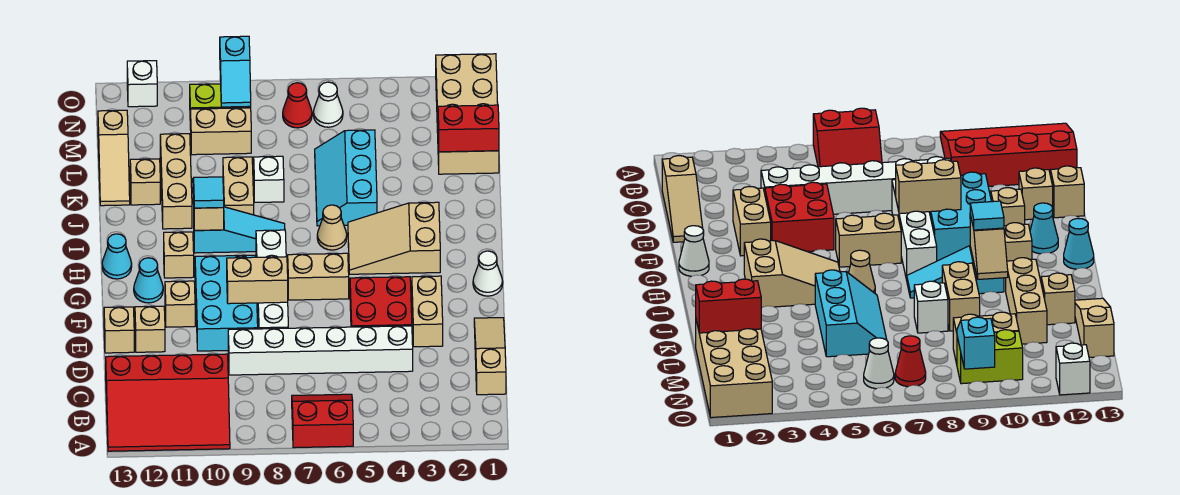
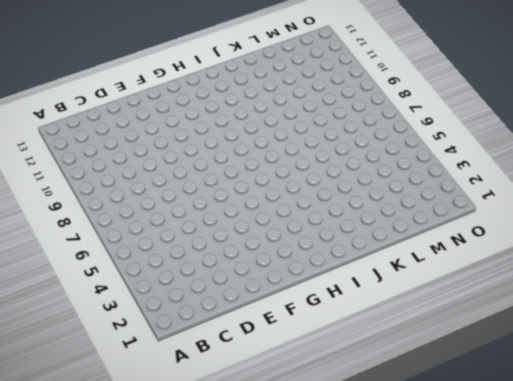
none -> red slope A6:B7 level 1 top A
none -> red slope A10:C13 level 1 top C
none -> tan slope C1:E1 level 1 top C
none -> white brick D4:D9 level 1

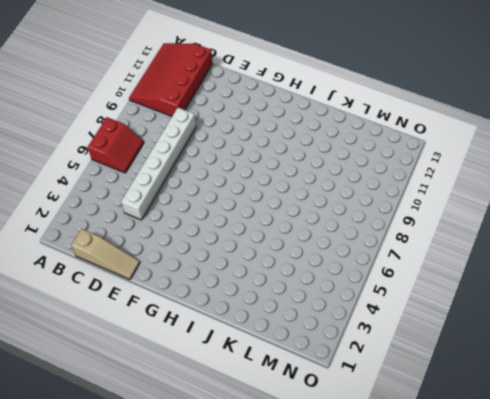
none -> tan brick E3:F3 level 1
none -> red brick E4:F5 level 1
none -> white brick E8:H8 level 1
none -> cyan brick E9:G10 level 1

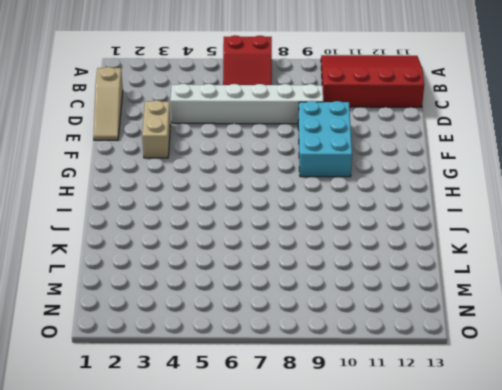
none -> red brick E4:F5 level 1
none -> white brick E8:H8 level 1
none -> tan brick E12 level 1
none -> tan brick E13 level 1

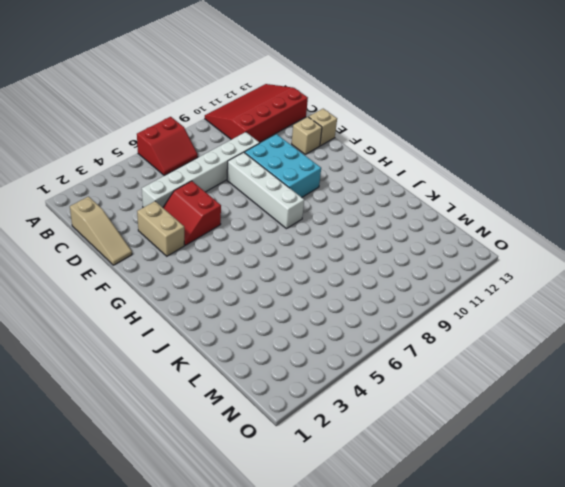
red slope E4:F5 level 1 top 5 -> red brick E4:F5 level 1
none -> tan brick F11 level 1
none -> white cone G1 level 1
none -> tan brick G6:G7 level 1
none -> cyan cone G12 level 1

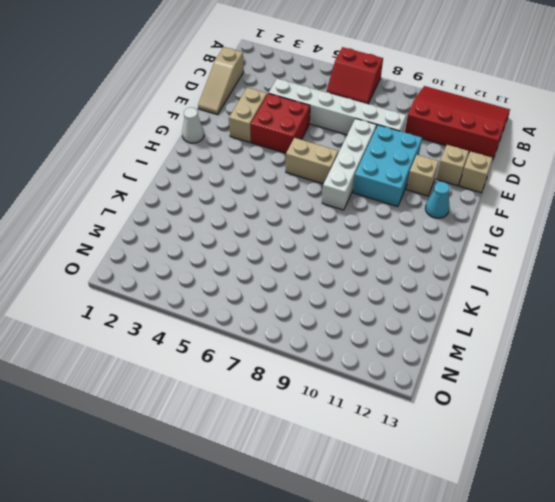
none -> tan slope H3:I5 level 1 top 3
none -> tan brick H11 level 1
none -> cyan cone H13 level 1
none -> tan cone I6 level 1

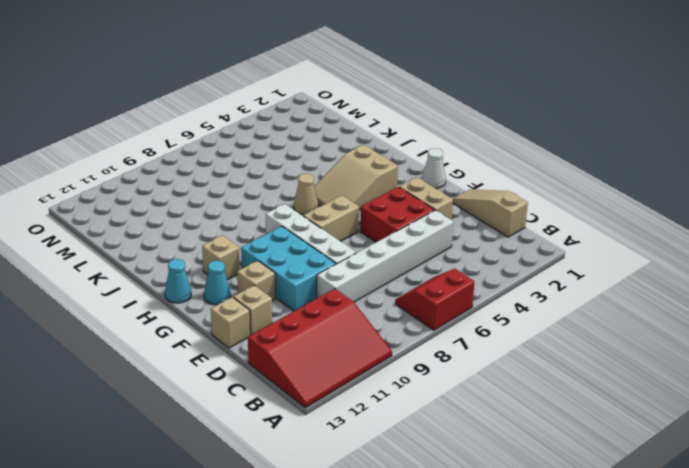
none -> cyan slope I8:I10 level 1 top 10
none -> cyan slope J5:L6 level 1 top 5
none -> tan brick J9:K9 level 1
none -> tan brick J11:L11 level 1

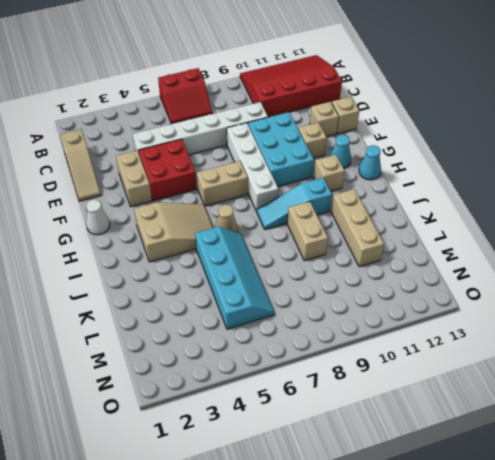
cyan slope J5:M6 level 1 top 5 -> cyan slope J5:L6 level 1 top 5
none -> white brick K8 level 1
none -> tan brick K12 level 1
none -> tan slope K13:M13 level 1 top M
none -> tan brick L1:O2 level 1

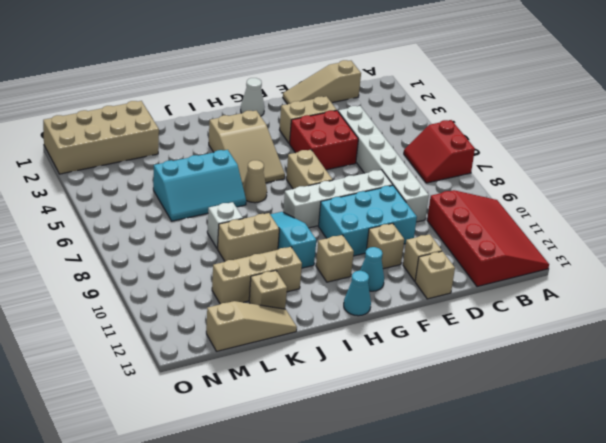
none -> tan brick M9:M10 level 1
none -> white cone N6 level 1
none -> red cone N7 level 1
none -> lime brick N9:N10 level 1

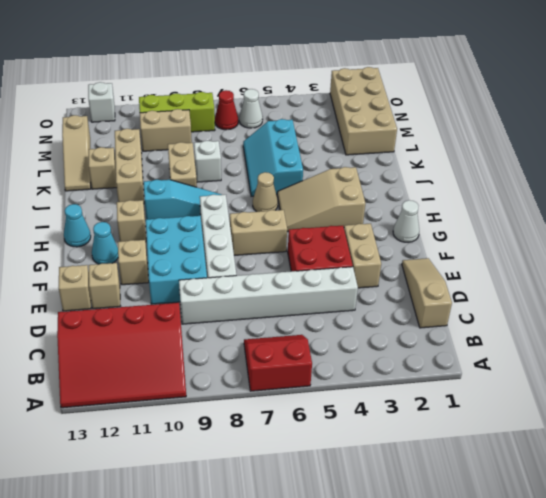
lime brick N8:N10 level 1 -> lime brick N9:N10 level 1
none -> tan brick F8:F9 level 2
none -> tan slope I10:J10 level 2 top I
none -> red brick L1:L2 level 2
none -> cyan slope N9:O9 level 2 top O

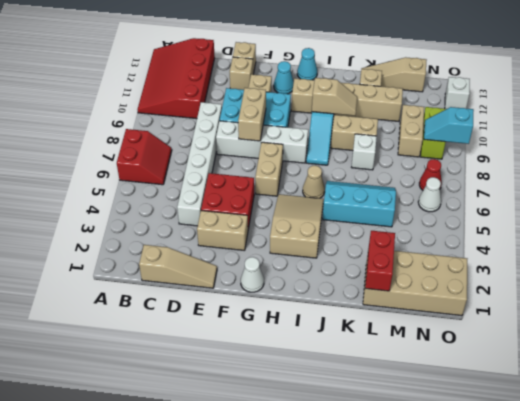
none -> cyan tile I10 level 3

